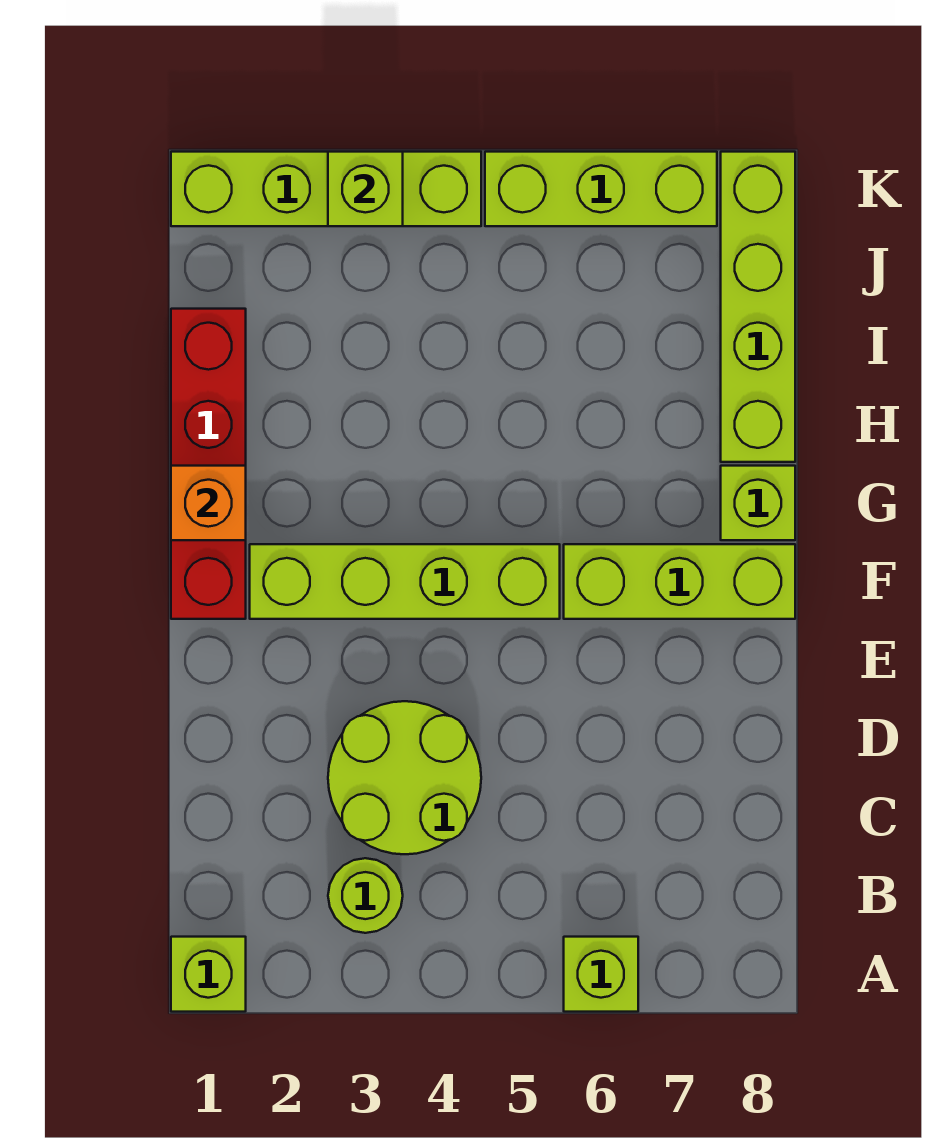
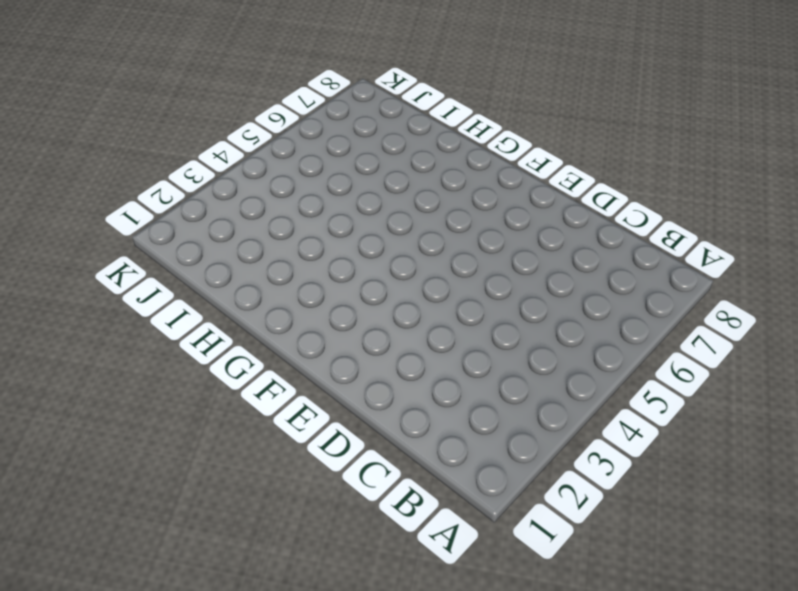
none -> lime brick A1 level 1
none -> lime brick A6 level 1
none -> lime round brick B3 level 1

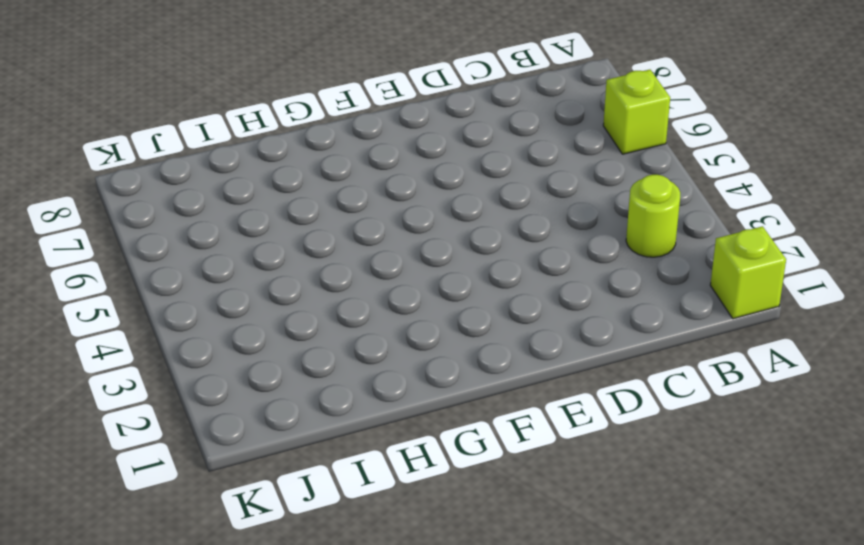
none -> lime round brick C3:D4 level 1
none -> red brick F1:I1 level 1
none -> lime brick F2:F5 level 1

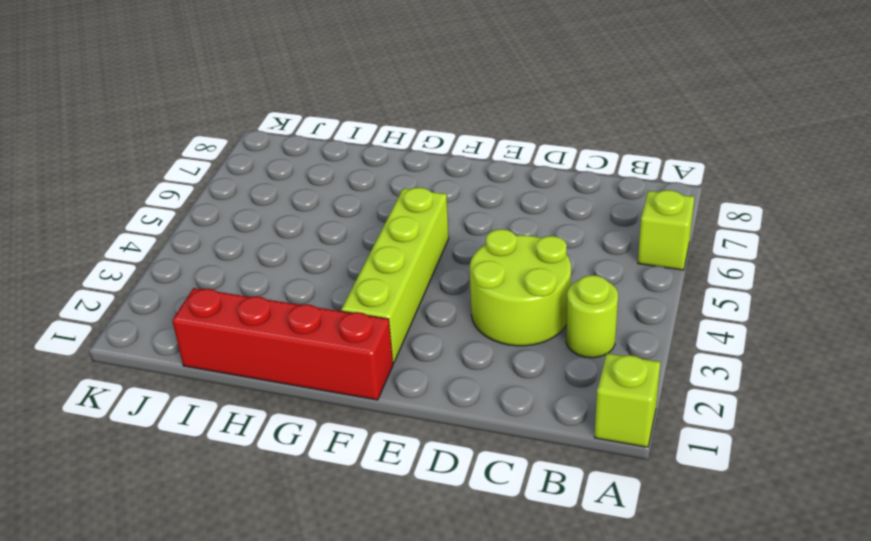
none -> lime brick F6:F8 level 1
none -> lime brick G8 level 1
none -> lime brick H8:K8 level 1

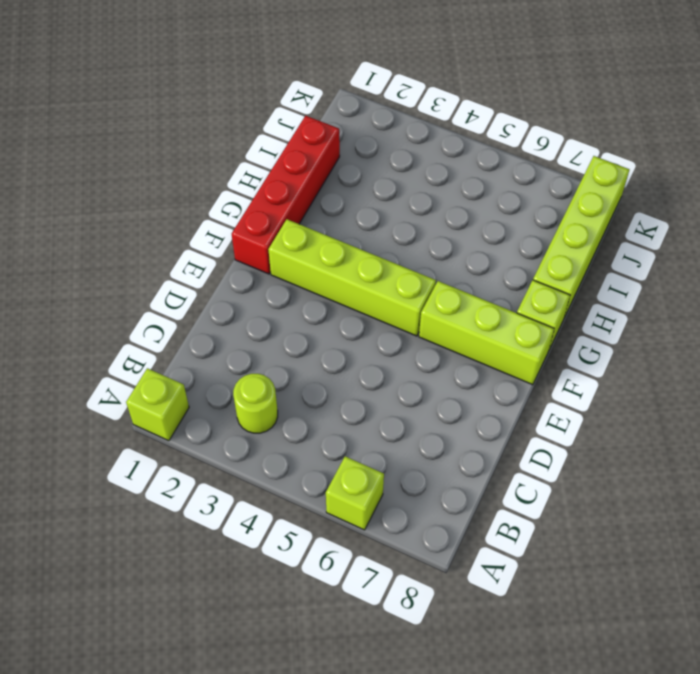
none -> lime round brick C3:D4 level 1
none -> lime brick K1:K4 level 1
none -> lime brick K5:K7 level 1

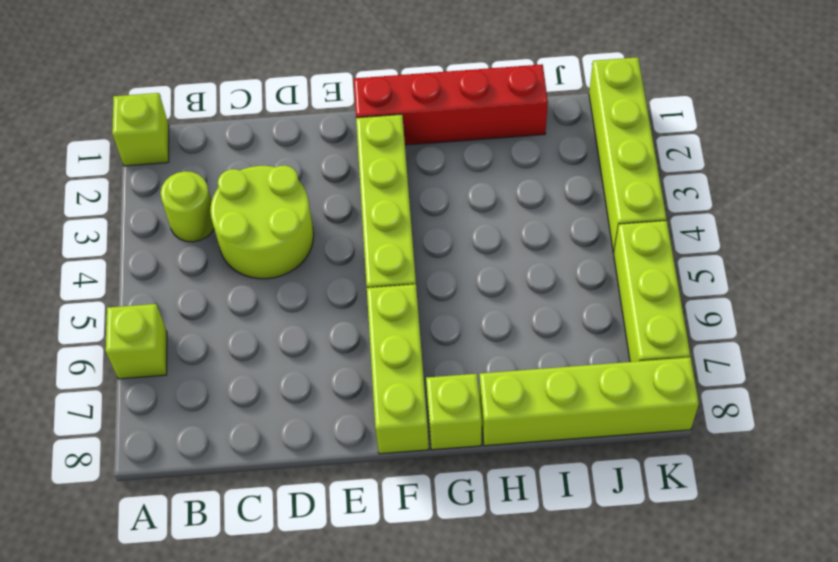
none -> orange brick G1 level 2
none -> lime brick K3 level 2

